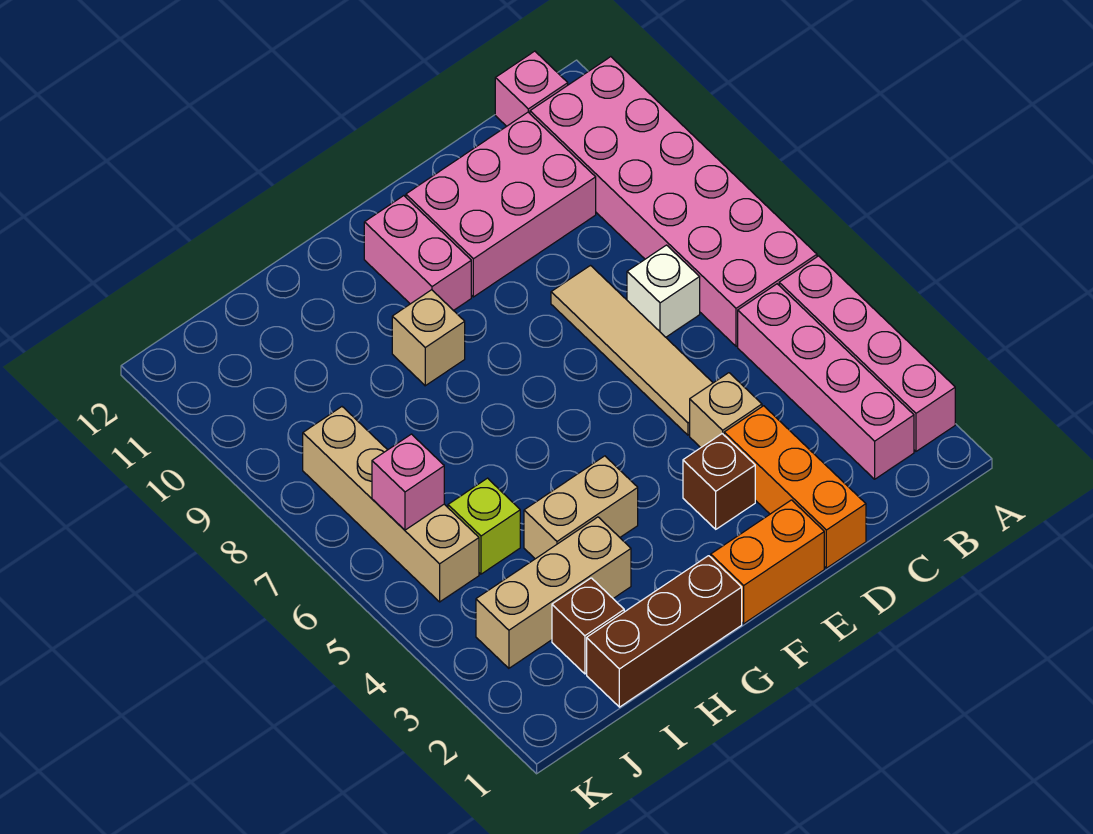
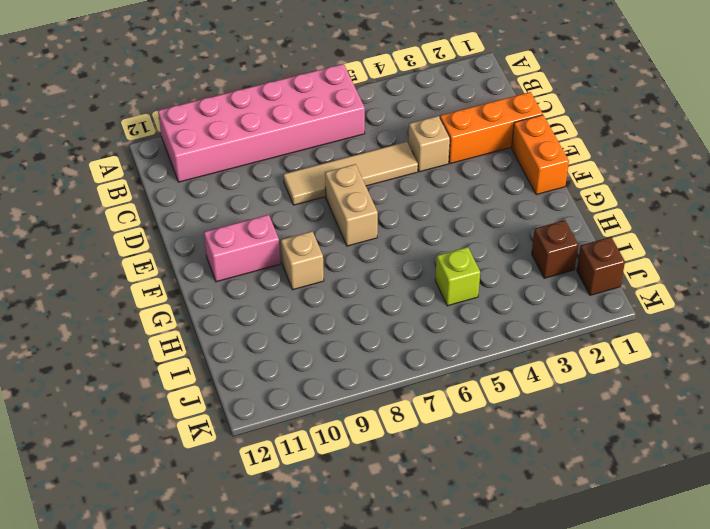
tan brick E7:F7 level 1 -> tan brick G4:H4 level 1
brown brick J1 level 1 -> brown brick E3 level 1
none -> pink brick A2:A5 level 1
none -> pink brick B2:B5 level 1
none -> pink brick B12 level 1

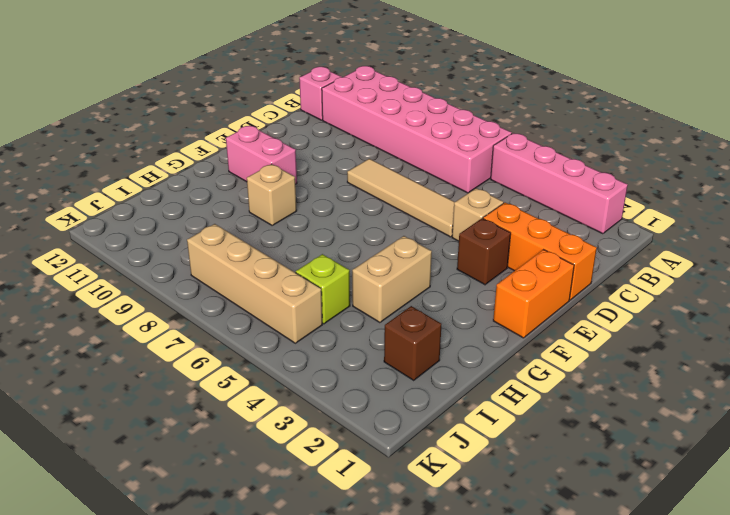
none -> pink brick B2:B5 level 1
none -> white brick C7 level 1
none -> pink brick C10:E11 level 1

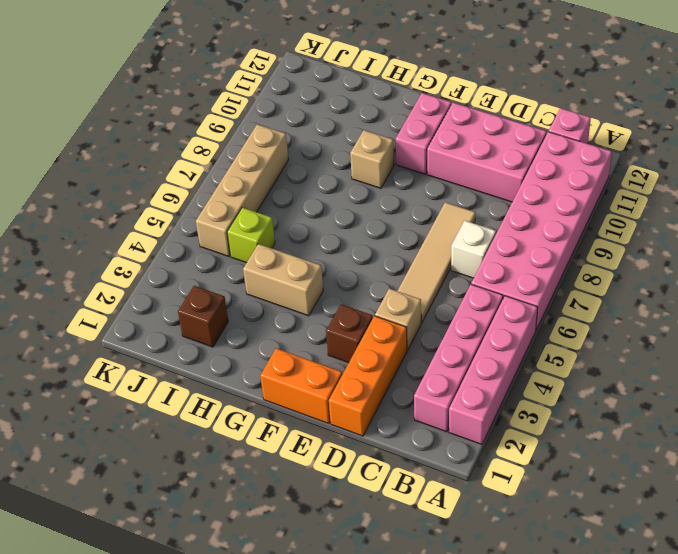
none -> brown brick G1:I1 level 1
none -> tan brick H3:J3 level 1
none -> pink brick J6 level 2

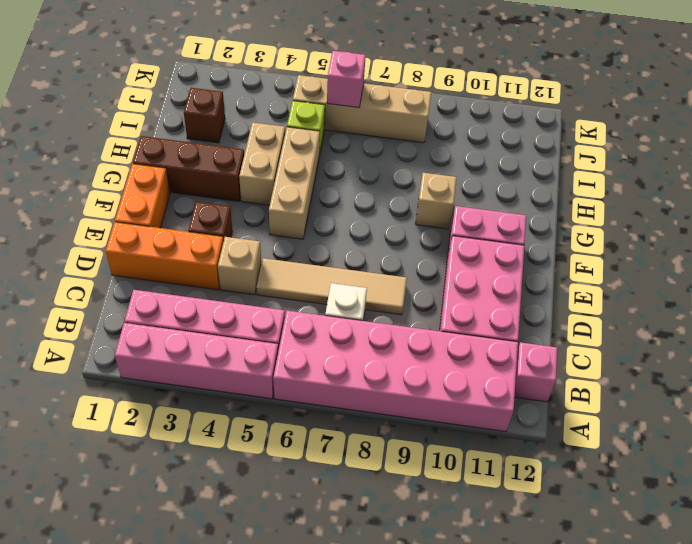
tan brick F5:H5 level 1 -> tan brick H3:J3 level 1
brown brick G1:G3 level 1 -> brown brick G1:I1 level 1

